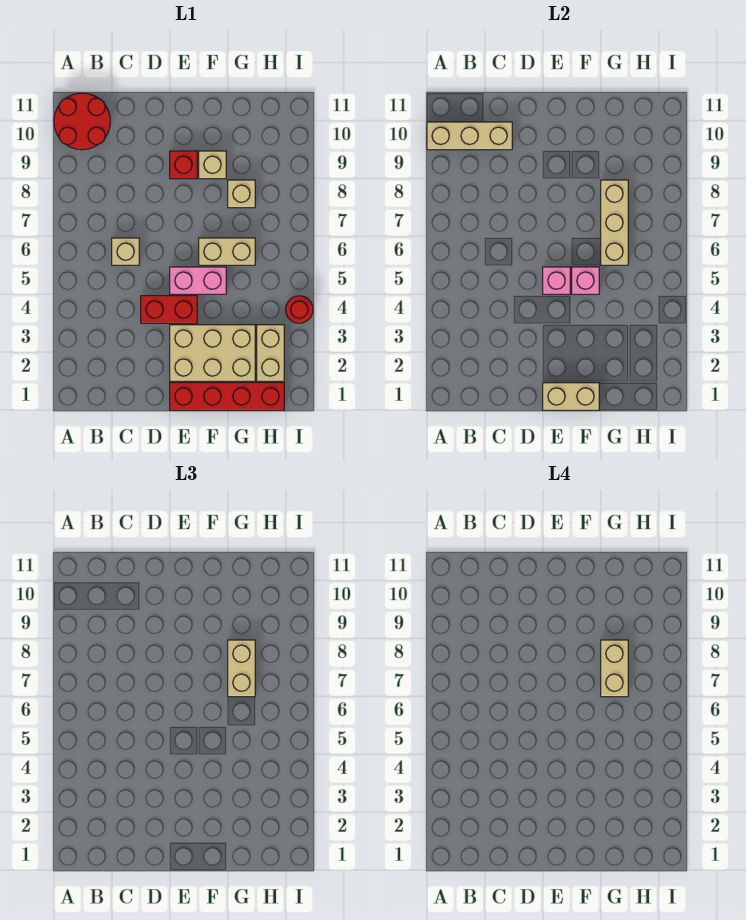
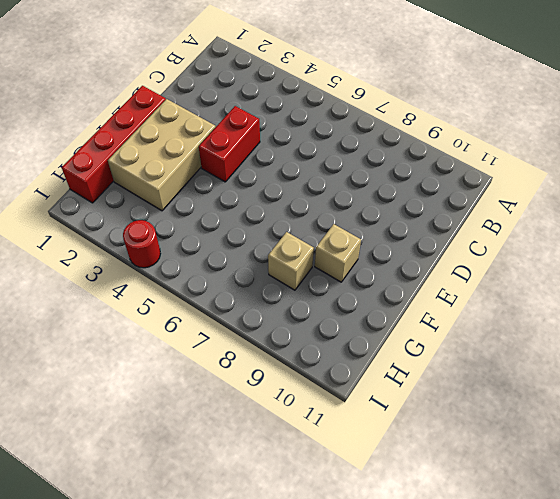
none -> red round brick A10:B11 level 1
none -> tan brick C6 level 1
none -> pink brick E5:F5 level 1

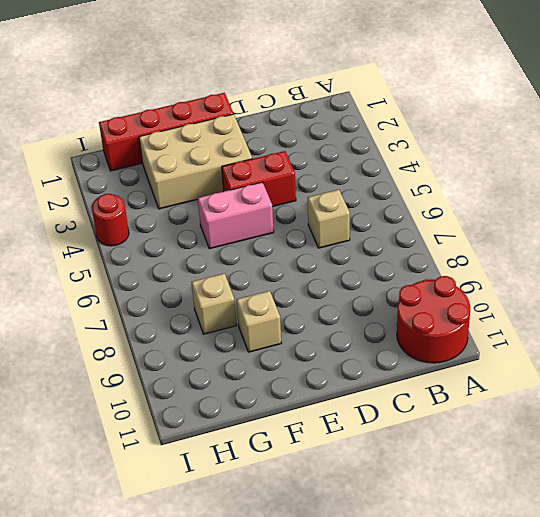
none -> red brick E9 level 1
none -> tan brick F6:G6 level 1
none -> tan brick H2:H3 level 1

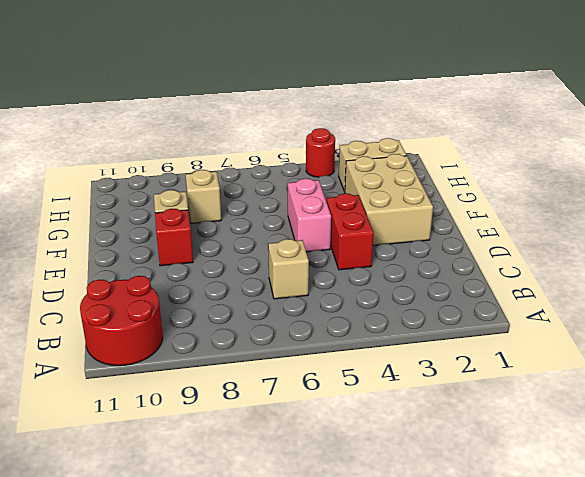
none -> red brick E1:H1 level 1
none -> tan brick F6:G6 level 1
none -> tan brick A10:C10 level 2

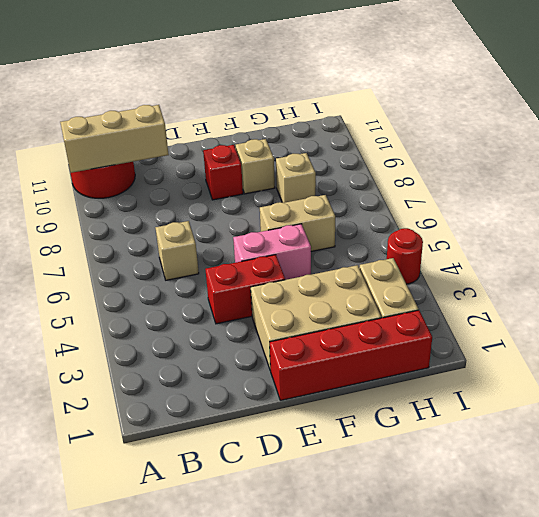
none -> tan brick E1:F1 level 2
none -> pink brick E5 level 2
none -> pink brick F5 level 2

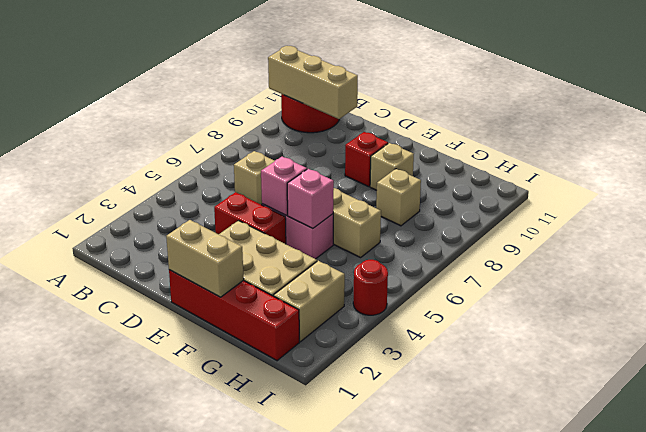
none -> tan brick G6:G8 level 2
none -> tan brick G7:G8 level 3
none -> tan brick G7:G8 level 4

